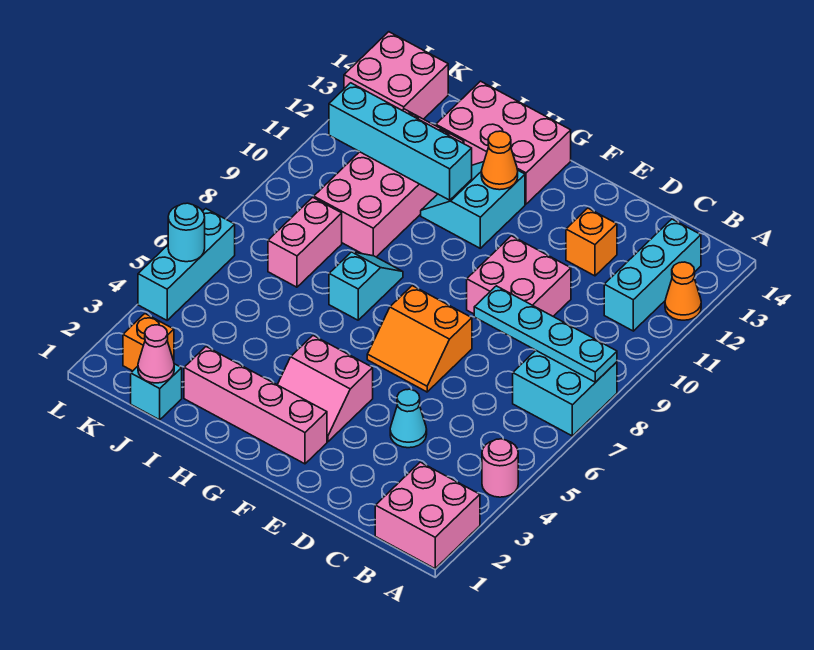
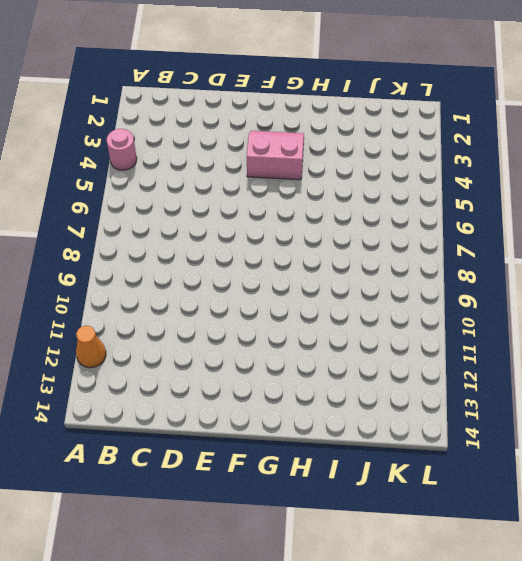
none -> pink brick A1:B2 level 1
none -> cyan brick A7:B8 level 1
none -> cyan brick B11:B13 level 1

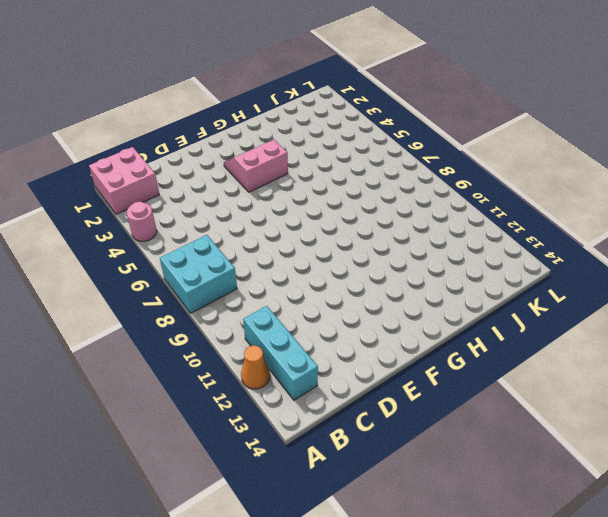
none -> cyan cone D4 level 1
none -> pink brick D9:E10 level 1
none -> orange brick D12 level 1

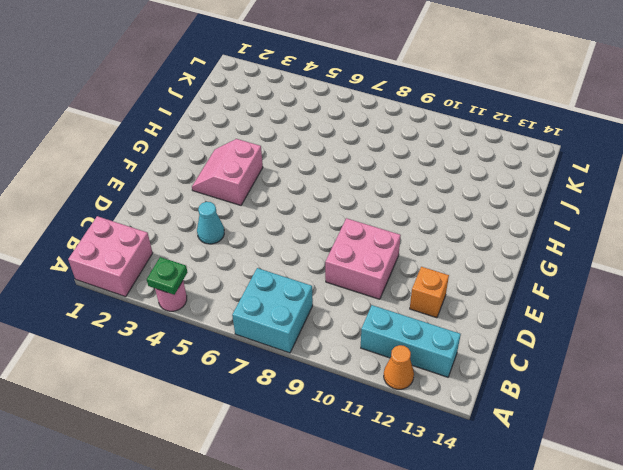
green plate A4 level 2 -> none
none -> orange slope E6:F7 level 1 top 7
none -> pink brick F2:I2 level 1
none -> cyan slope G11:H12 level 1 top G

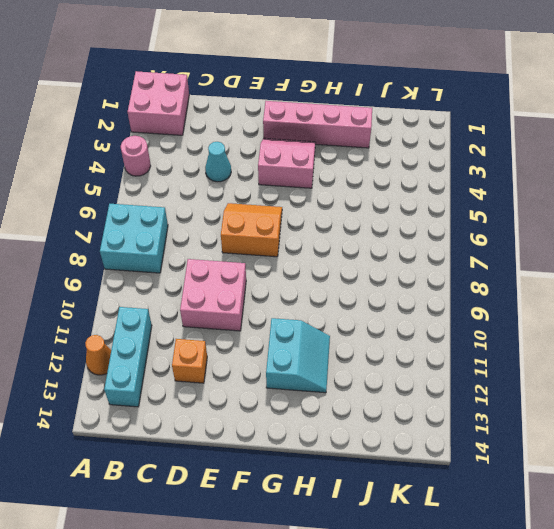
none -> pink brick G13:I14 level 1
none -> cyan slope H7:H8 level 1 top 7
none -> pink brick I9:J12 level 1

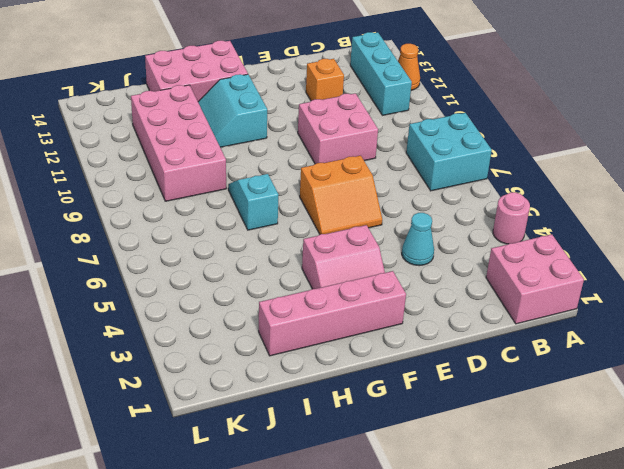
none -> cyan brick J1 level 1
none -> pink brick J7:J8 level 1
none -> orange brick K2 level 1

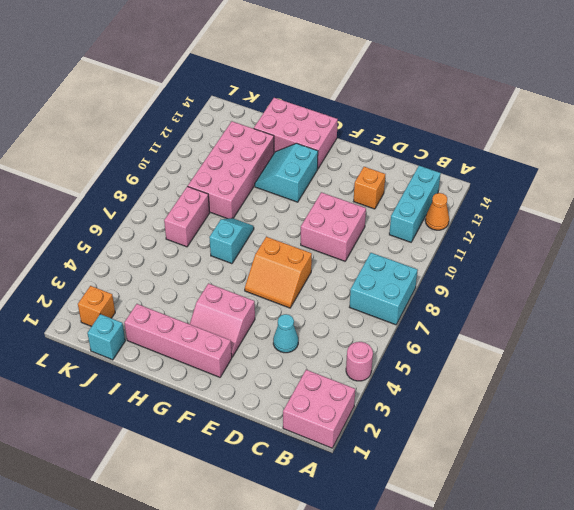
none -> pink brick K13:L14 level 1
none -> cyan brick L4:L6 level 1
none -> cyan plate A8:D8 level 2

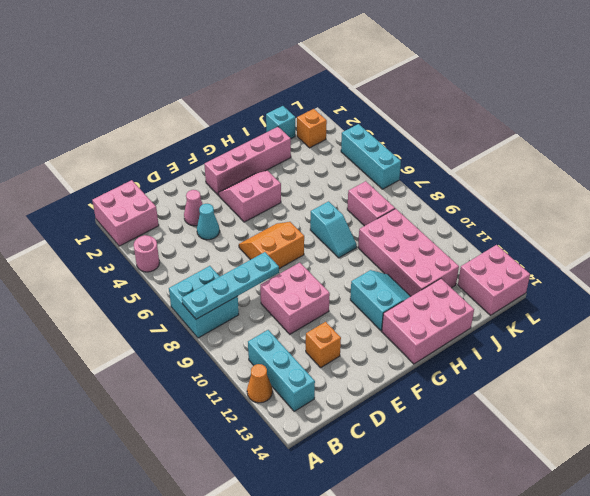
pink cone D3 level 1 -> pink cone J1 level 2
none -> orange cone G12 level 2
none -> cyan brick H11:K11 level 2
none -> cyan round brick L5 level 2

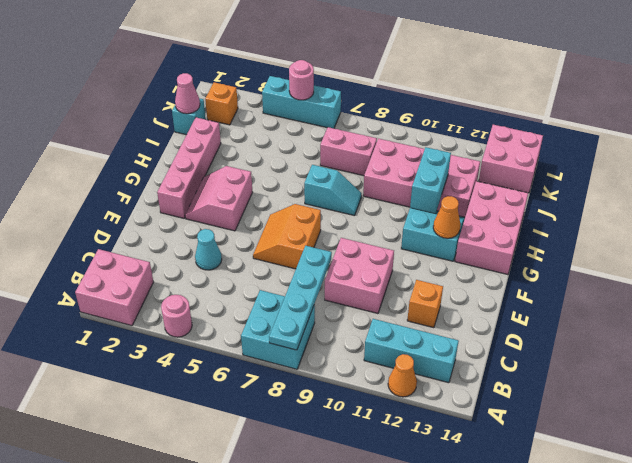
cyan brick H11:I11 level 2 -> cyan brick H11:K11 level 2
pink round brick L5 level 2 -> cyan round brick L5 level 2

